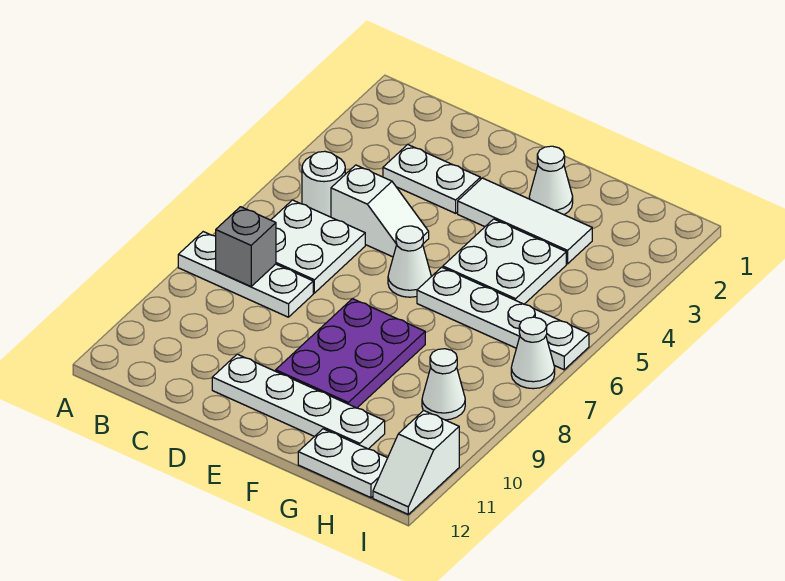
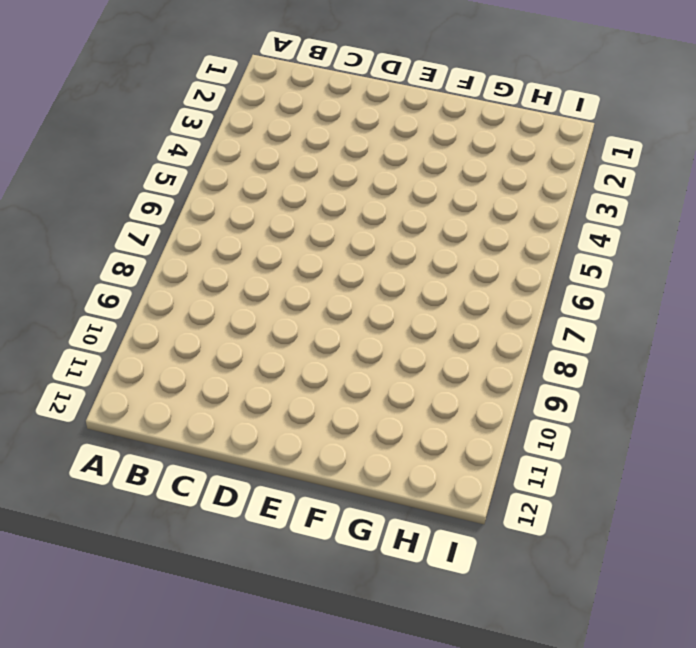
none -> white plate A8:C8 level 1
none -> white round brick B5 level 1
none -> white plate B6:C7 level 1

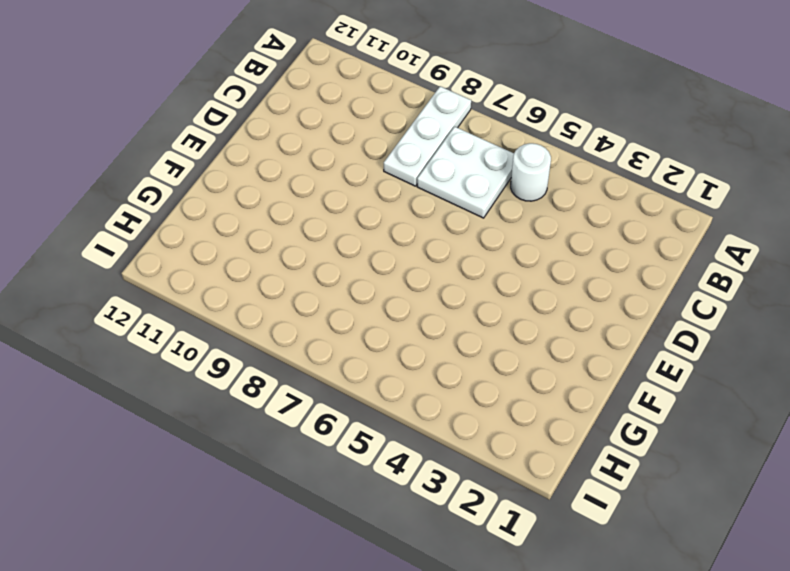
none -> white plate C3:D3 level 1
none -> white slope C5:D5 level 1 top C
none -> white plate D11:G11 level 1

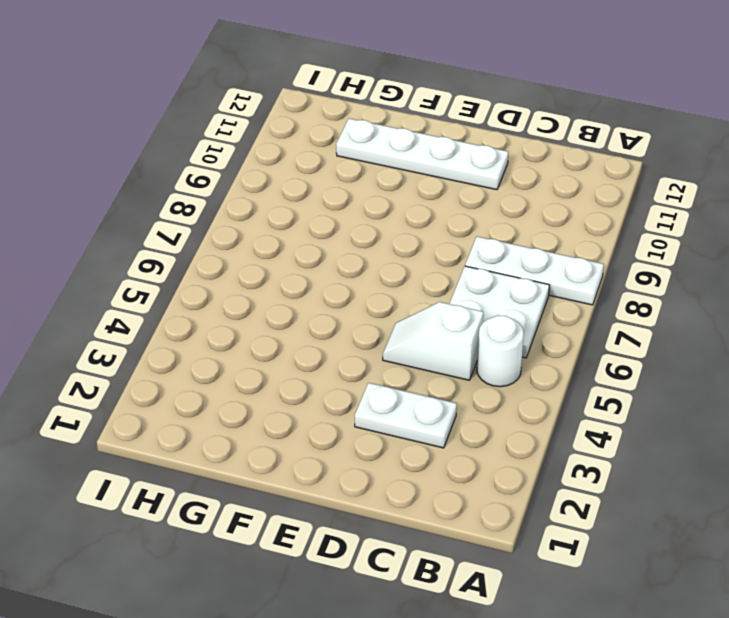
none -> white tile E3:G3 level 1
none -> white cone E6 level 1
none -> purple plate E8:F10 level 1

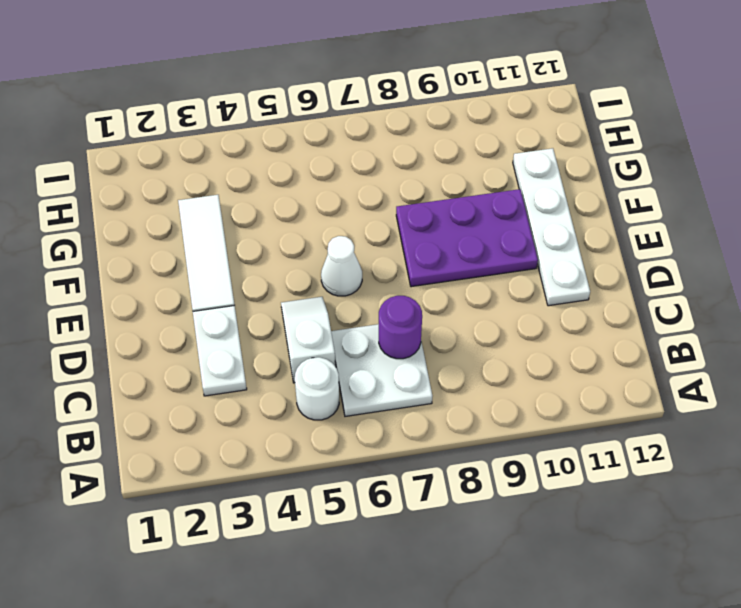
purple round brick C7 level 2 -> none
none -> white plate A8:C8 level 1
none -> white cone F2 level 1
none -> white plate F4:G5 level 1

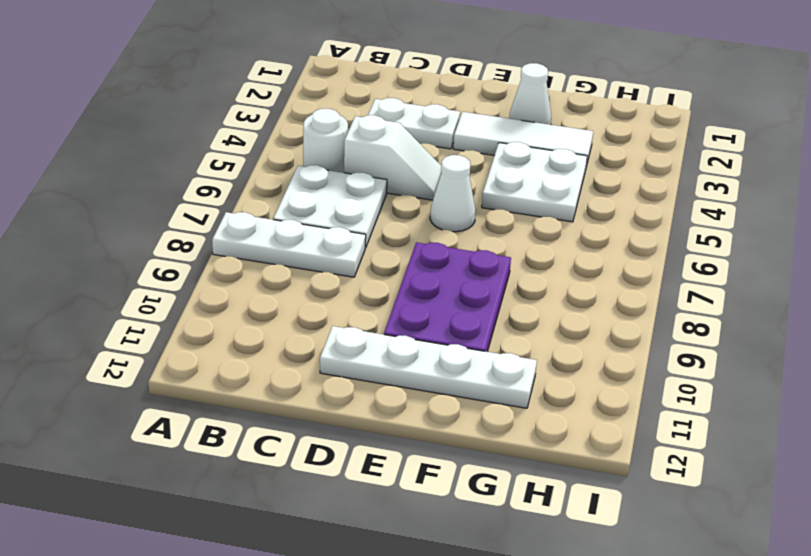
none -> white plate F6:I6 level 1
none -> white plate G12:H12 level 1
none -> white cone H9 level 1

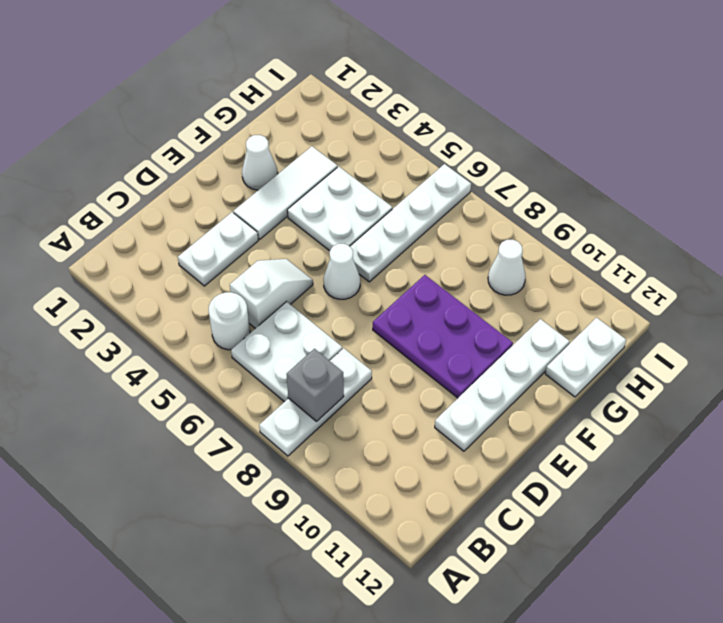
none -> white cone I7 level 1
none -> white slope I11:I12 level 1 top 11

